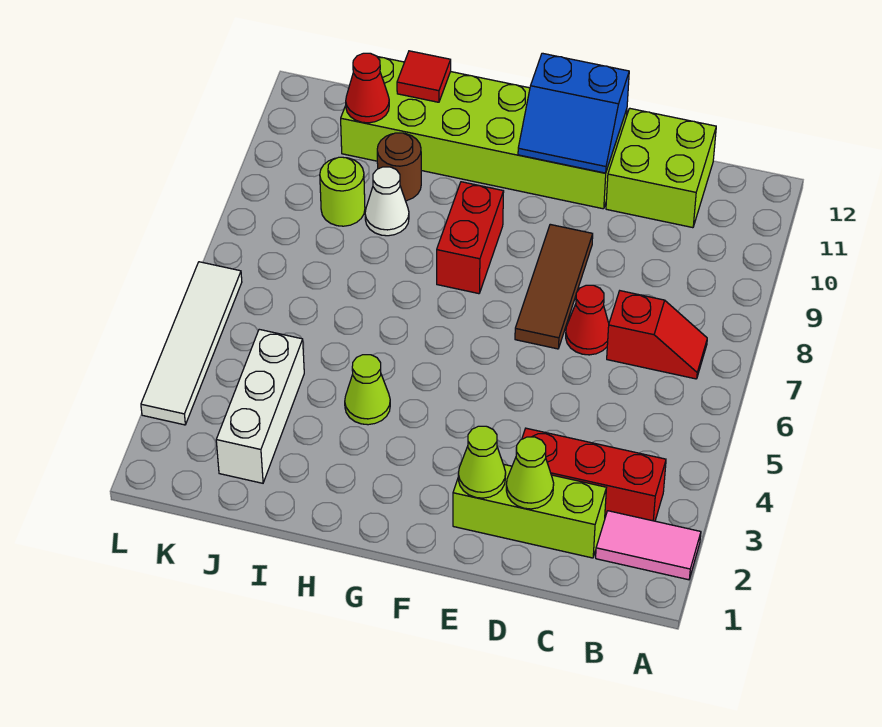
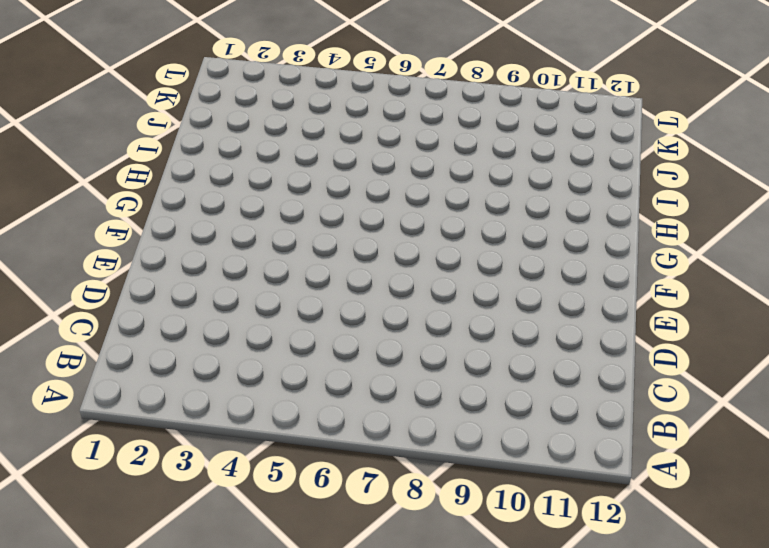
none -> pink tile A2:B2 level 1
none -> red brick B3:D3 level 1
none -> red slope B7:C7 level 1 top C

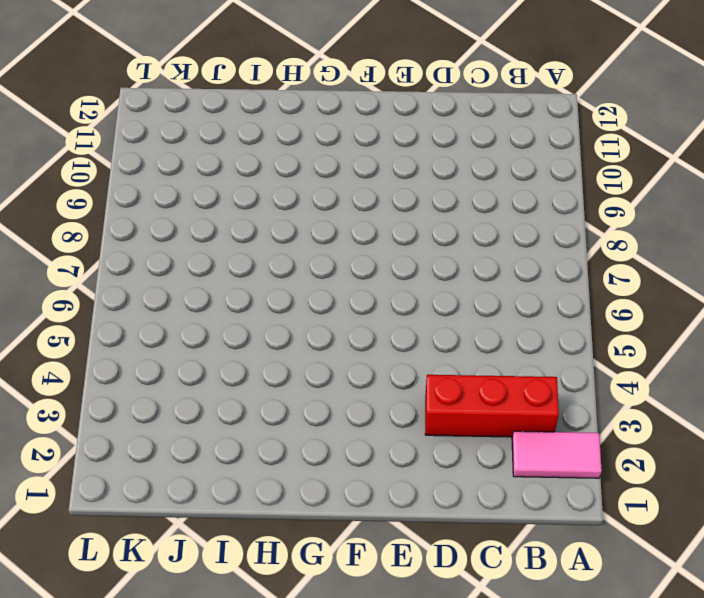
none -> red slope B7:C7 level 1 top C
none -> lime brick C2:E2 level 1
none -> lime brick C11:D12 level 1

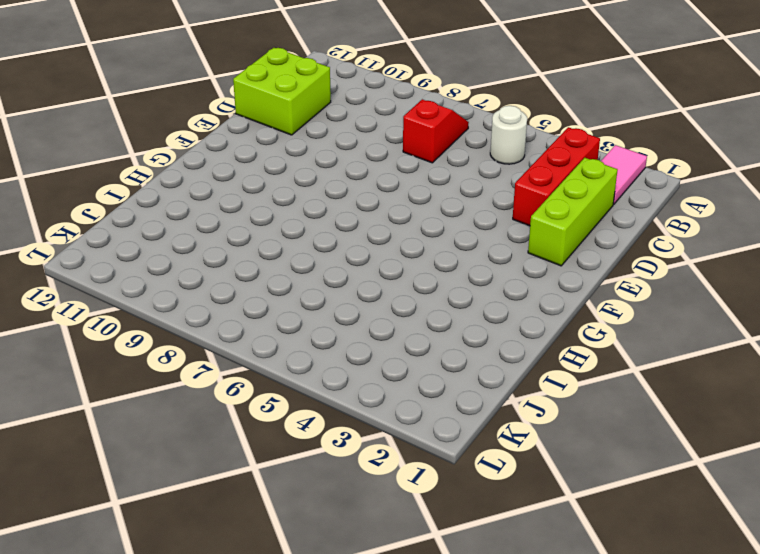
white round brick B5 level 1 -> none
none -> red cone D7 level 1
none -> brown tile E7:E9 level 1
none -> lime brick E11:J12 level 1

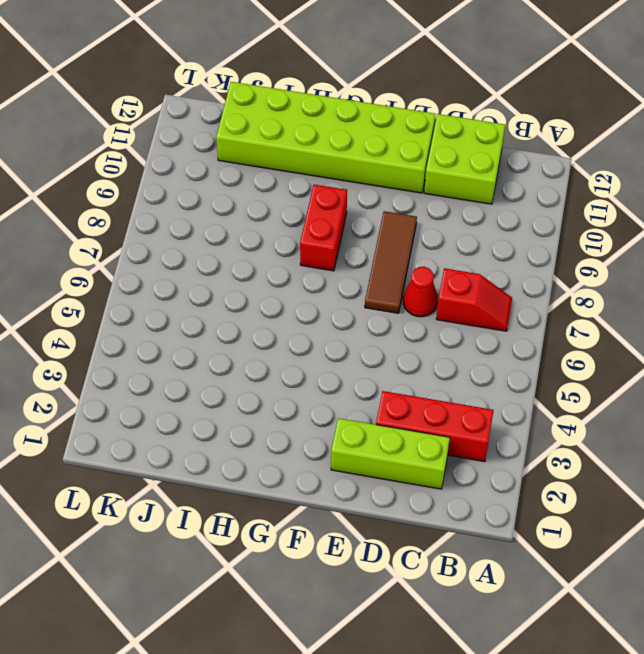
none -> pink tile A2:B2 level 1
none -> lime cone H4 level 1
none -> white cone I9 level 1

